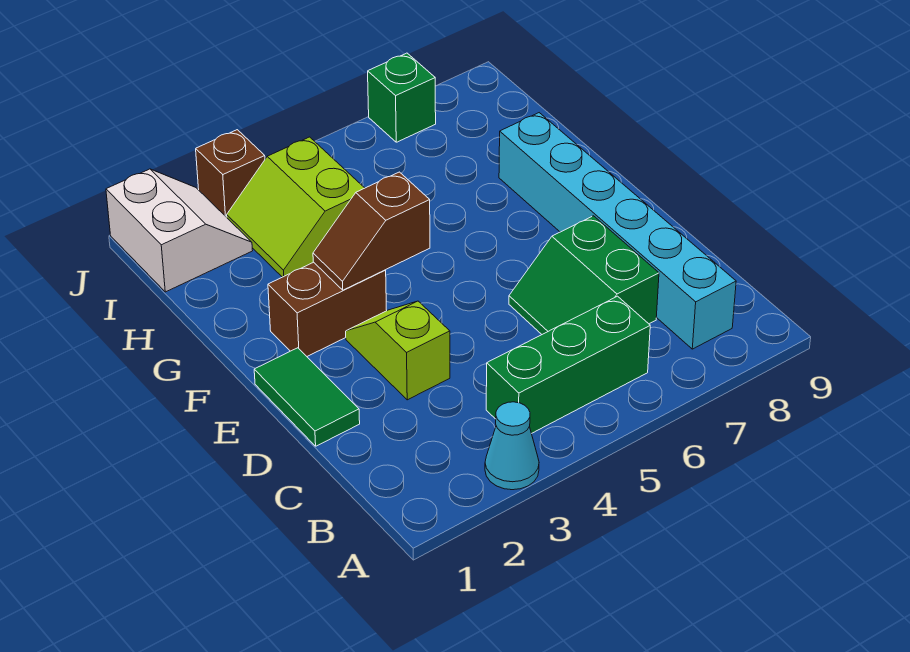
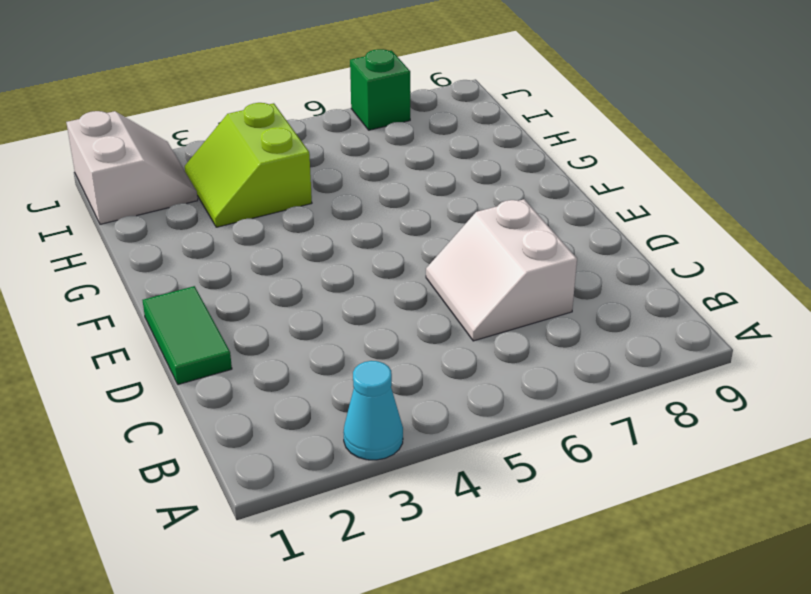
white slope C6:D7 level 1 top 7 -> green slope C6:D7 level 1 top 7
none -> green brick B4:B6 level 1
none -> cyan brick B8:G8 level 1
none -> lime slope D3:E3 level 1 top D

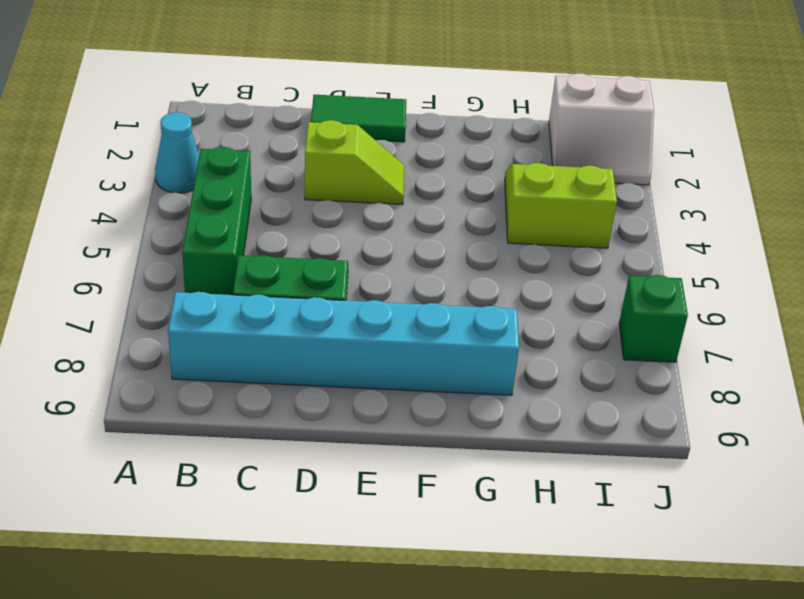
none -> brown brick F2:F3 level 1
none -> brown brick J3 level 1
none -> brown slope F3:F4 level 2 top 4

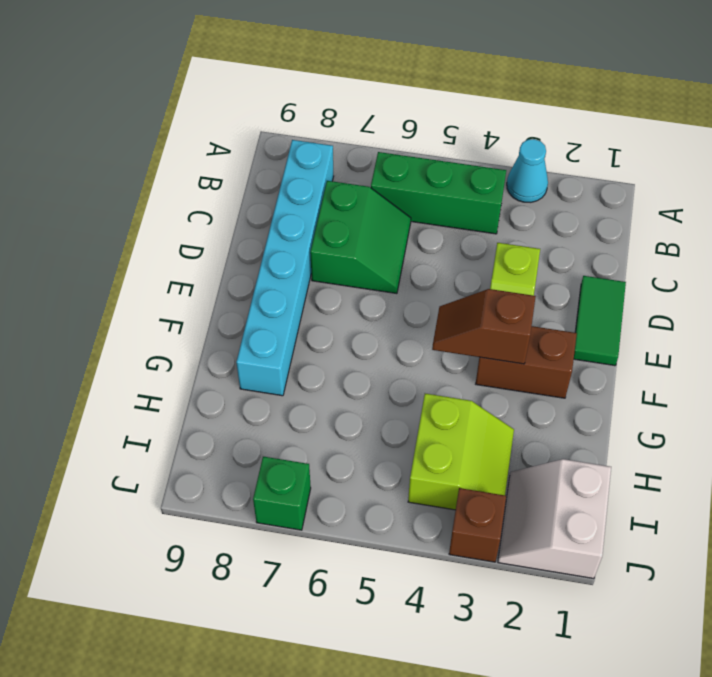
brown slope F3:F4 level 2 top 3 -> brown slope F3:F4 level 2 top 4

